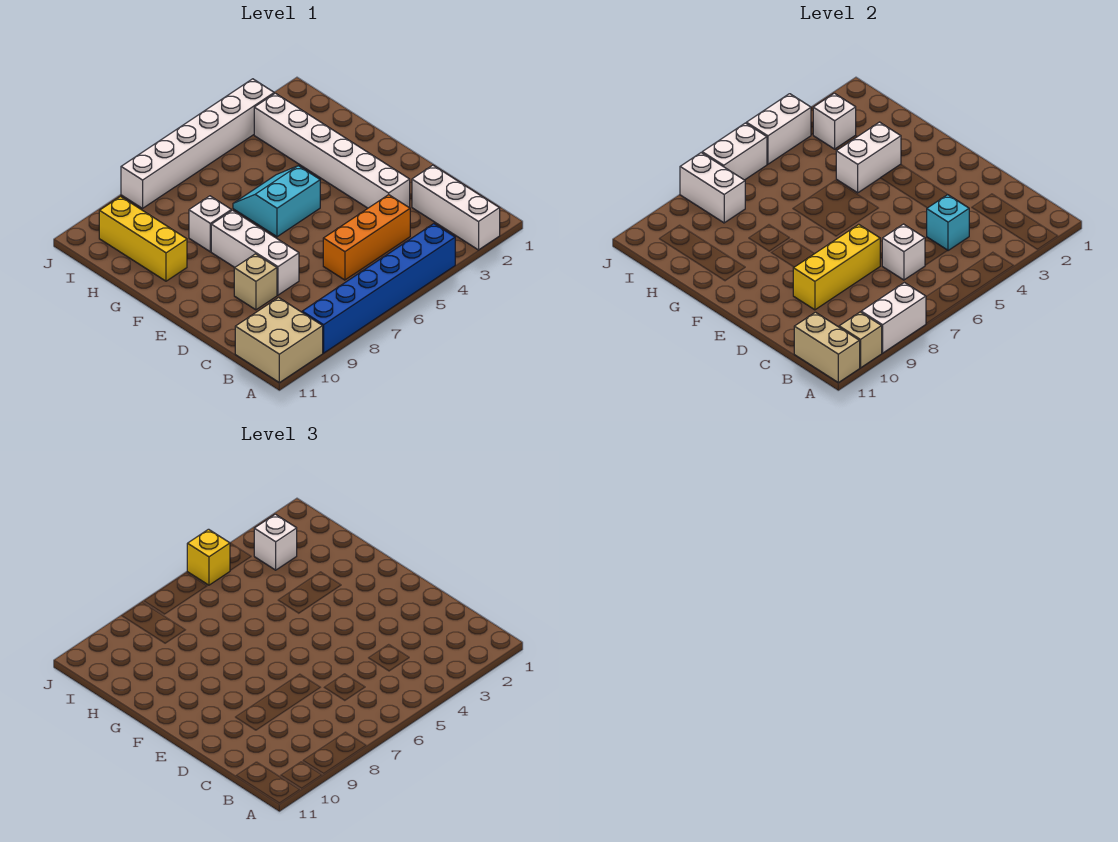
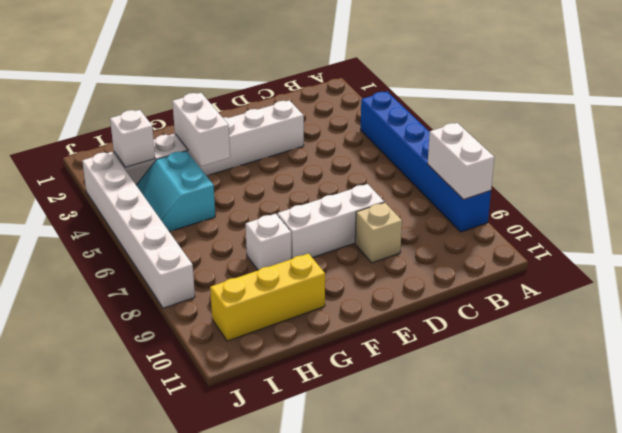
cyan slope H4:I5 level 1 top H -> cyan slope F5:G6 level 1 top F
none -> white brick A2:C2 level 1
none -> tan brick A10:B11 level 1
none -> orange brick C4:C6 level 1

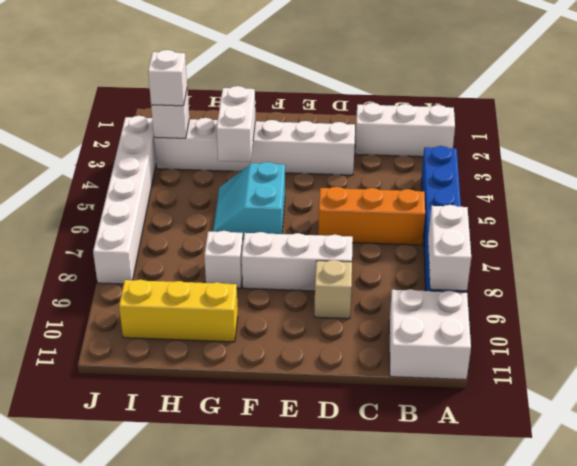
white brick A10:B11 level 1 -> tan brick A10:B11 level 1
orange brick B6:D6 level 1 -> orange brick C4:C6 level 1
none -> tan brick A10 level 2
none -> tan brick A11:B11 level 2
none -> cyan brick C4 level 2

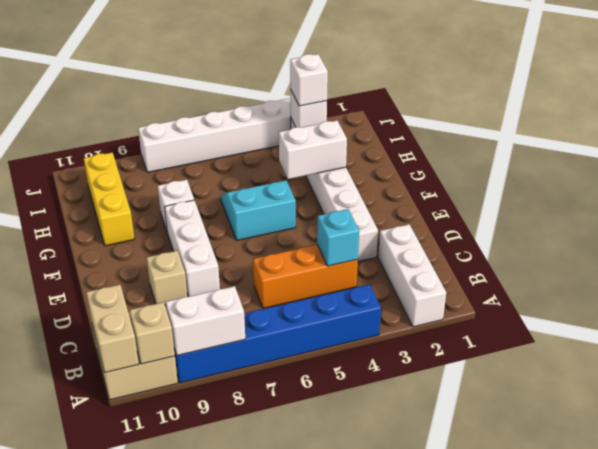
none -> white brick C6 level 2
none -> yellow brick D7:D9 level 2
none -> white brick I8:J8 level 2

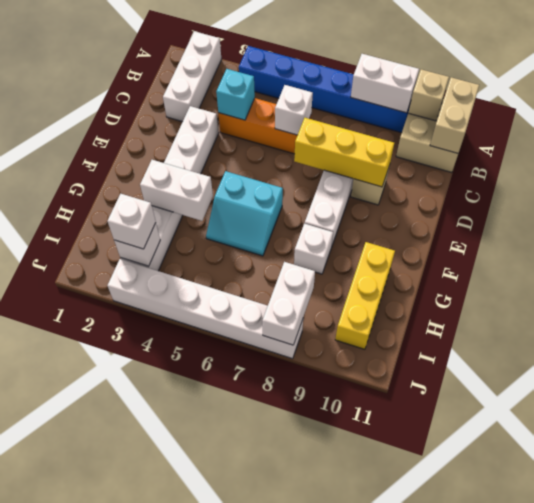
none -> white brick J4:J5 level 2
none -> white brick J6:J7 level 2
none -> yellow brick J5 level 3

